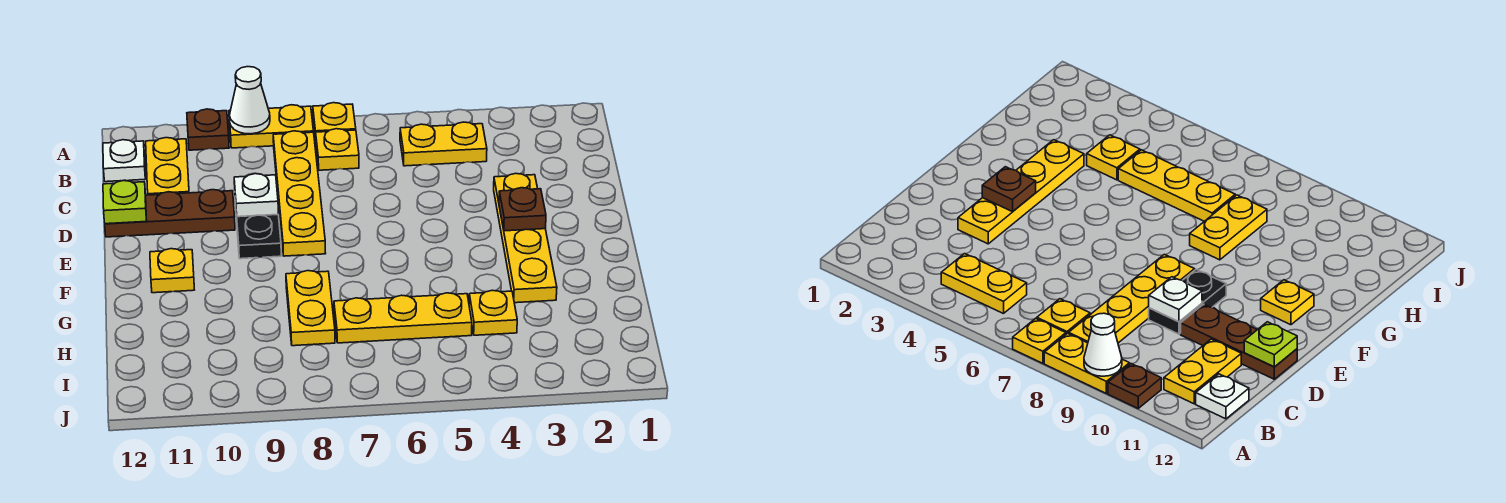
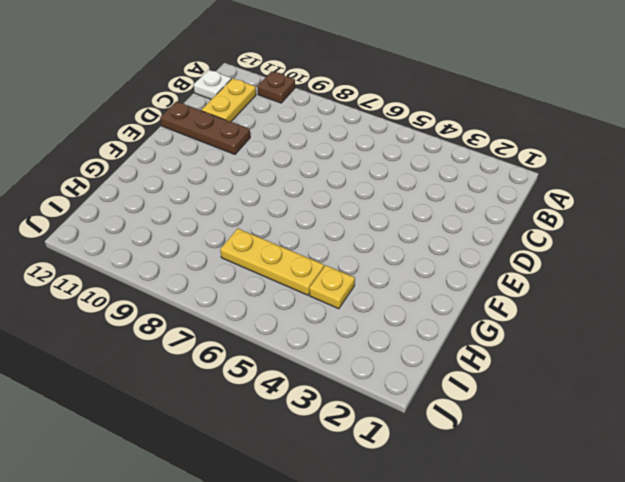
none -> yellow plate A7 level 1
none -> yellow plate A8:A9 level 1
none -> yellow plate B4:B5 level 1

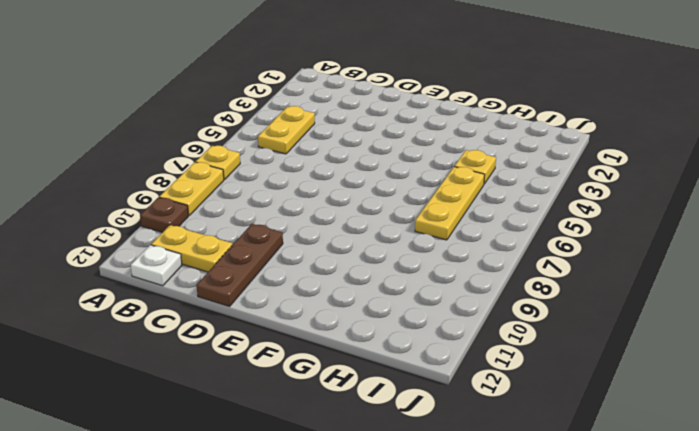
none -> yellow plate B7 level 1
none -> yellow plate B8:E8 level 1
none -> yellow plate D3:G3 level 1

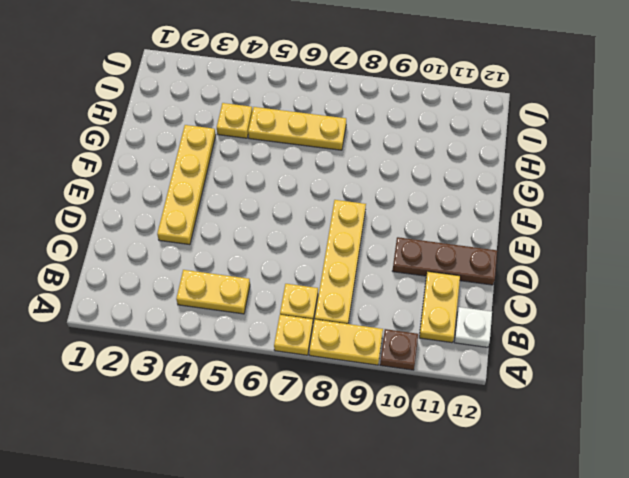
none -> black plate D9:E9 level 1
none -> yellow plate F11 level 1
none -> yellow plate G8:H8 level 1

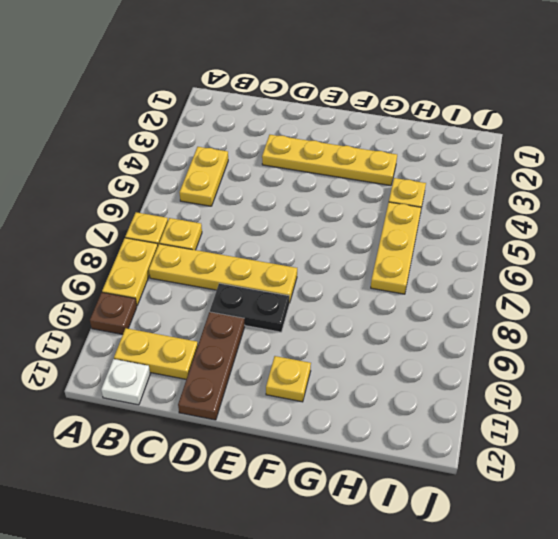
none -> yellow plate G8:H8 level 1
none -> white cone A9 level 2
none -> white plate D9 level 2

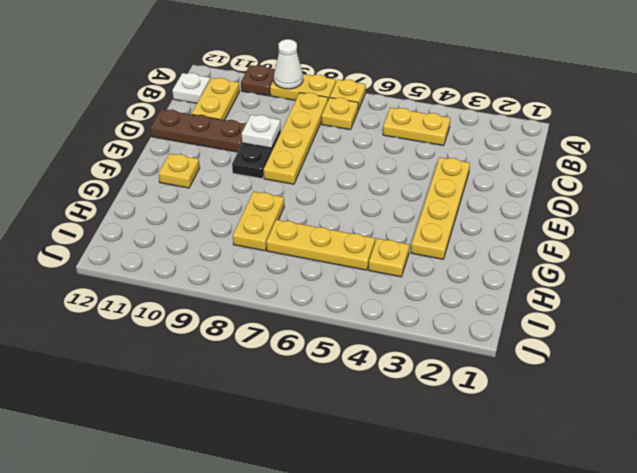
none -> lime plate D12 level 2
none -> brown plate E3 level 2

